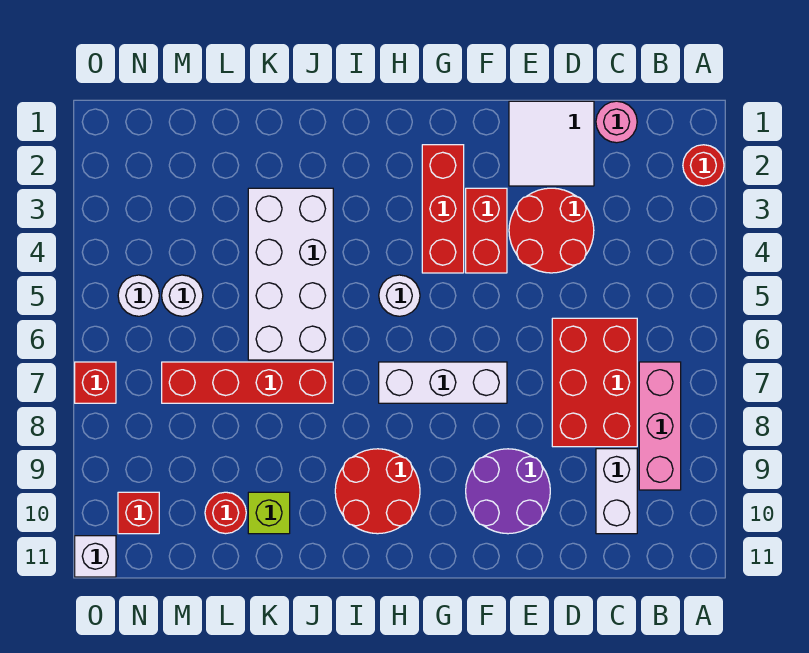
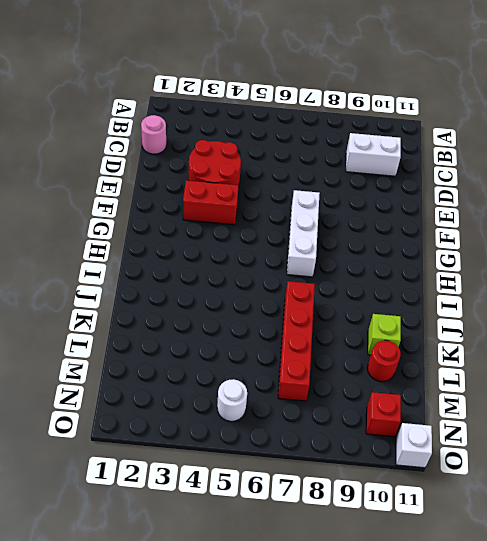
none -> red round brick A2 level 1
none -> pink brick B7:B9 level 1
none -> red brick C6:D8 level 1

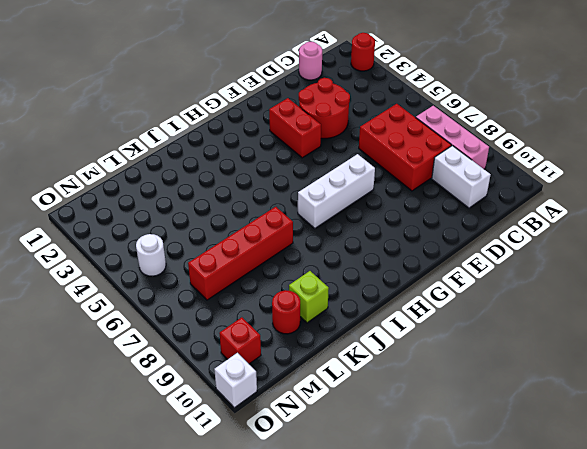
none -> white tile D1:E2 level 1
none -> purple round brick E9:F10 level 1
none -> red brick G2:G4 level 1

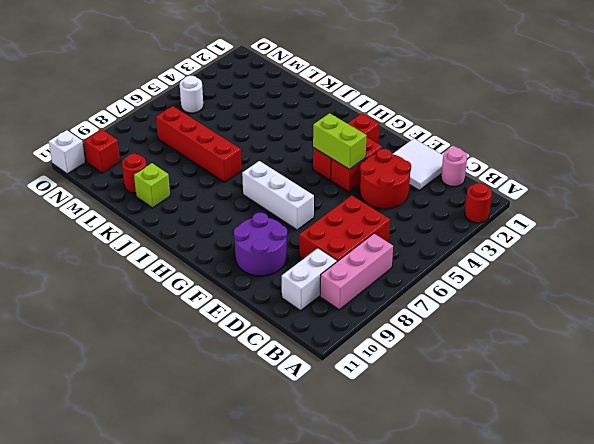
lime brick F4:G4 level 2 -> none
none -> white round brick H5 level 1
none -> red round brick H9:I10 level 1
none -> white brick J3:K6 level 1

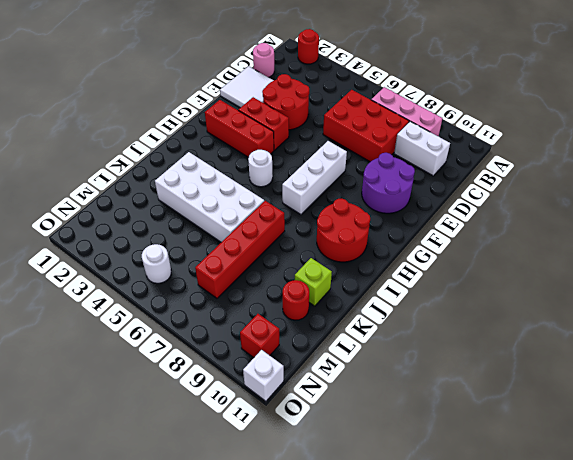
none -> white round brick M5 level 1
none -> red brick O7 level 1

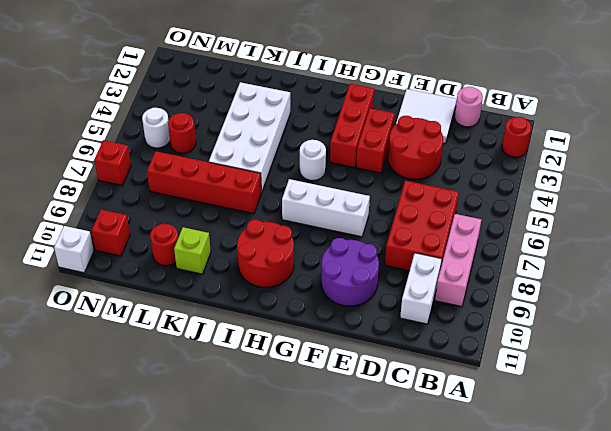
red round brick M5 level 1 -> white round brick M5 level 1

